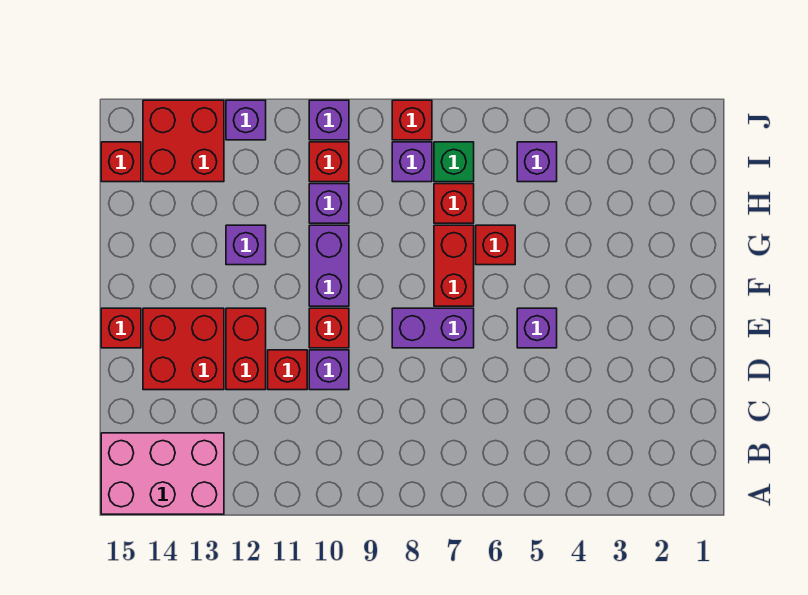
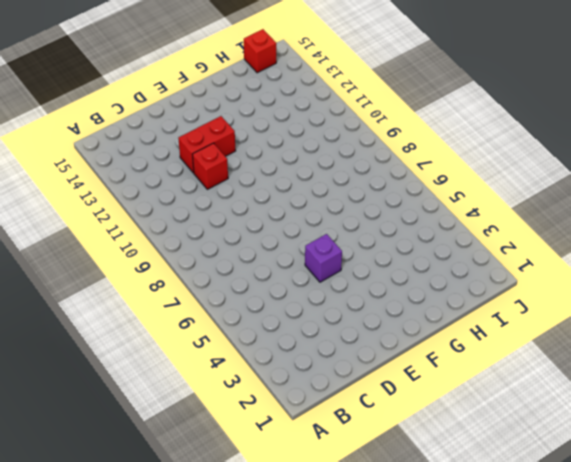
none -> pink brick A13:B15 level 1
none -> purple brick D10 level 1
none -> red brick D13:E14 level 1

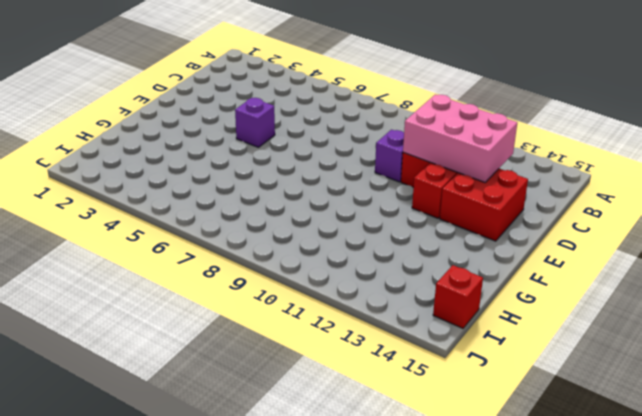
pink brick C11:D13 level 2 -> pink brick A13:B15 level 1
none -> purple brick E7:E8 level 1
none -> red brick E10 level 1
none -> red brick E15 level 1

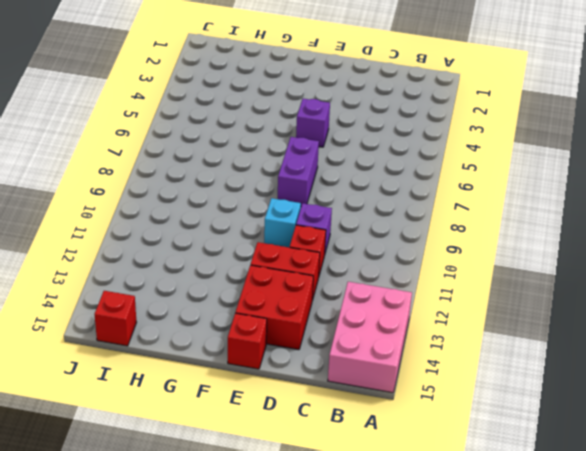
cyan brick E10 level 1 -> red brick E10 level 1
none -> red brick F7:G7 level 1
none -> purple brick F10:G10 level 1
none -> red brick G6 level 1

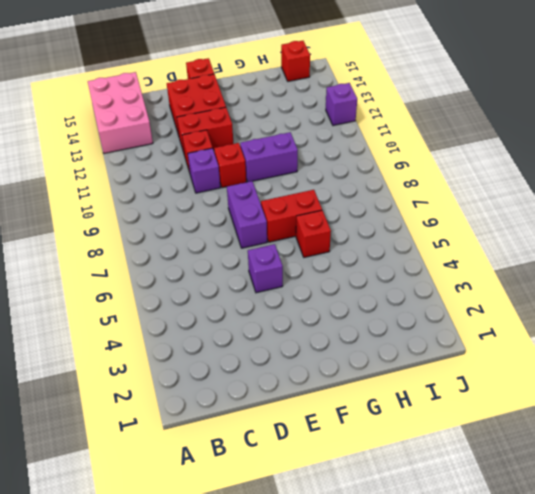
none -> purple brick G12 level 1
none -> red brick H7 level 1
none -> purple brick H10 level 1

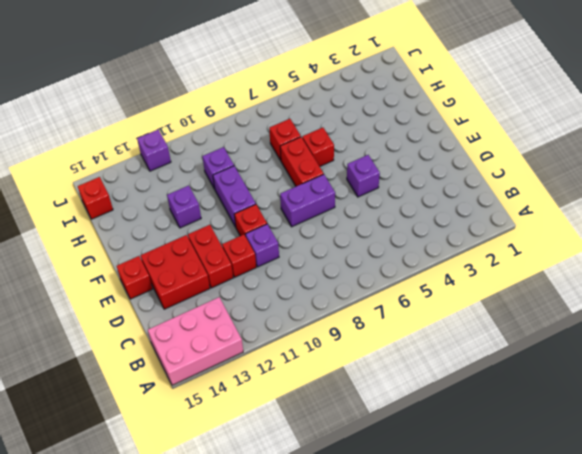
none -> purple brick I5 level 1
none -> green brick I7 level 1
none -> purple brick I8 level 1

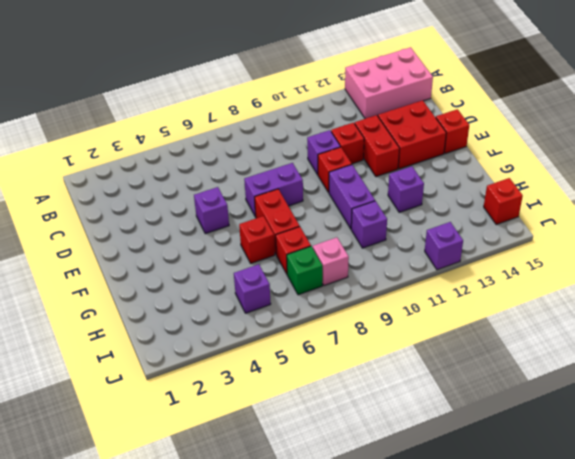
pink brick I8 level 1 -> purple brick I8 level 1
none -> red brick I10 level 1
none -> red brick I13:J14 level 1
none -> red brick J8 level 1

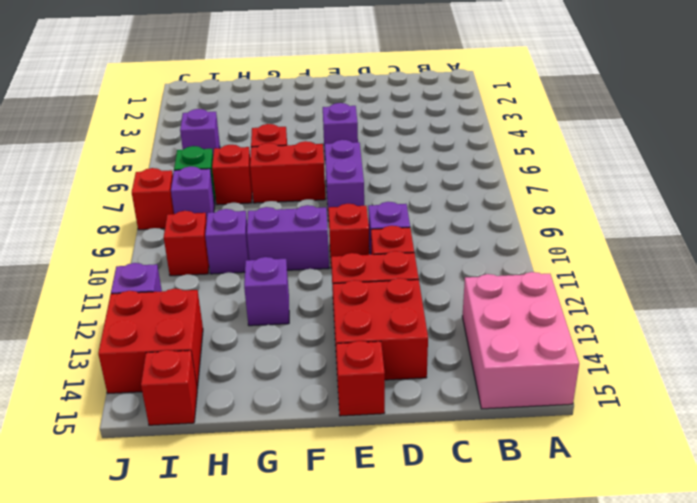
none -> purple brick J10 level 1

